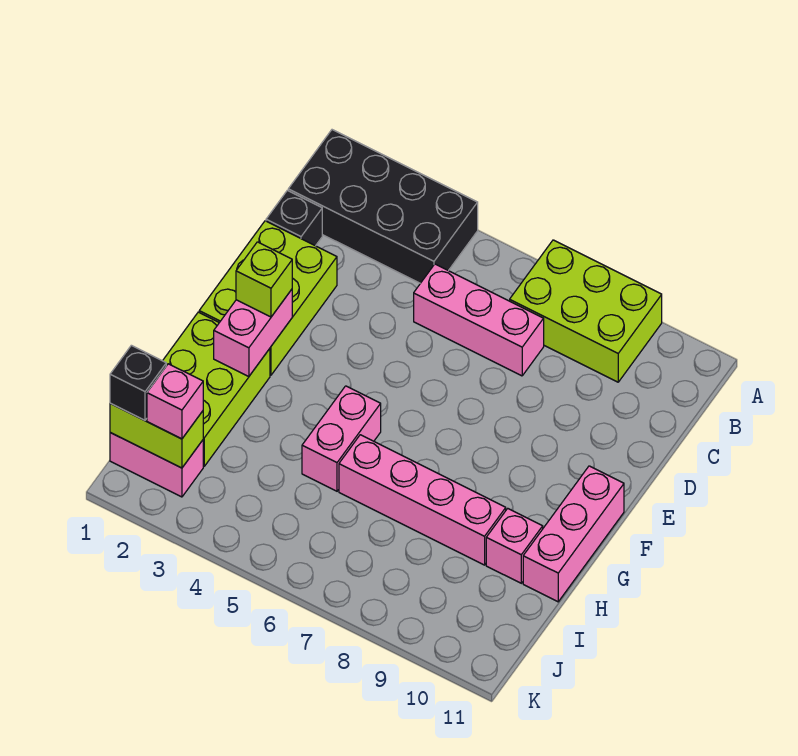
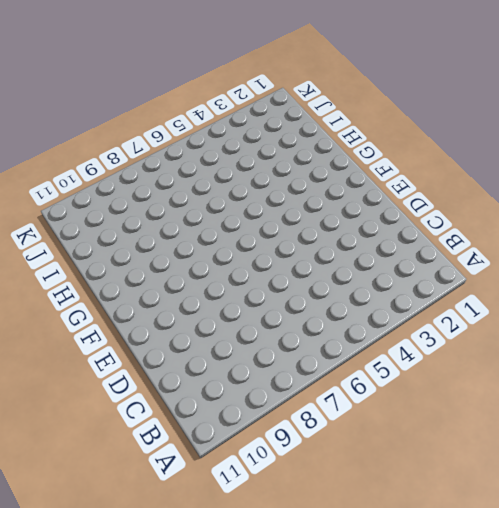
none -> black brick A1:B4 level 1
none -> lime brick A7:B9 level 1
none -> black brick C1 level 1

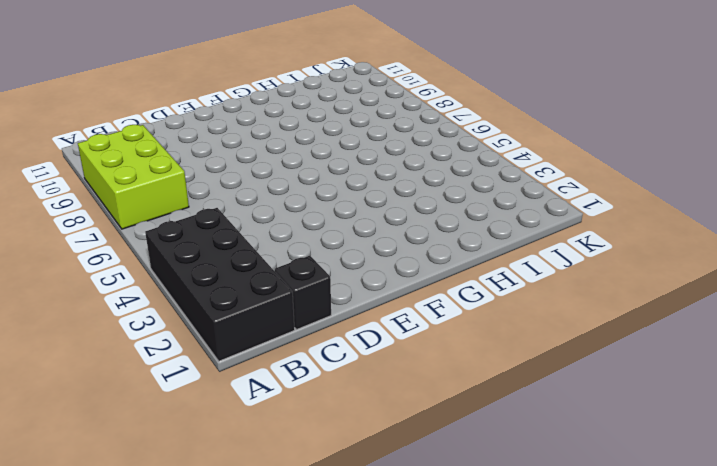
none -> pink brick C5:C7 level 1
none -> lime brick D1:F2 level 1
none -> pink brick F11:H11 level 1

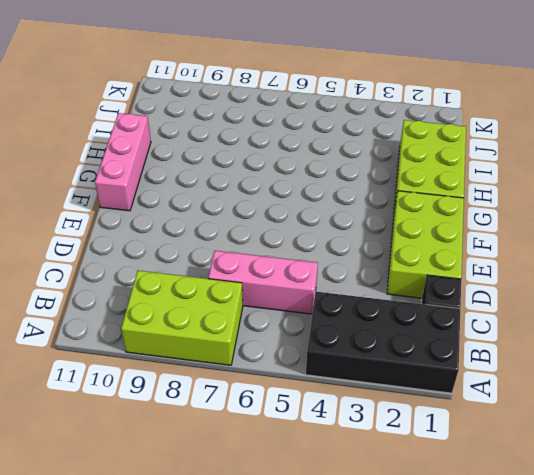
none -> pink brick G5:H5 level 1
none -> pink brick H6:H9 level 1
none -> pink brick H10 level 1

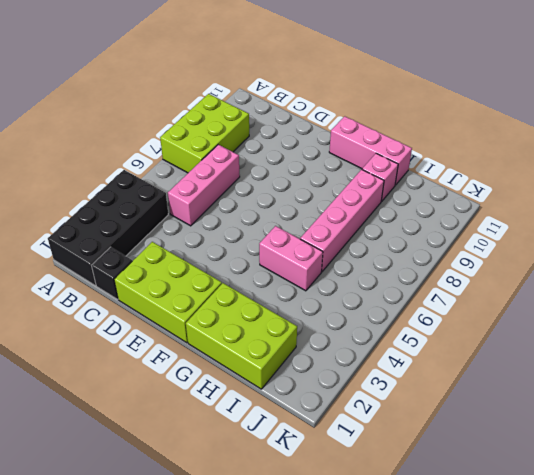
none -> pink brick J1:J2 level 1
none -> pink brick F2:G2 level 2
none -> lime brick J1:J2 level 2

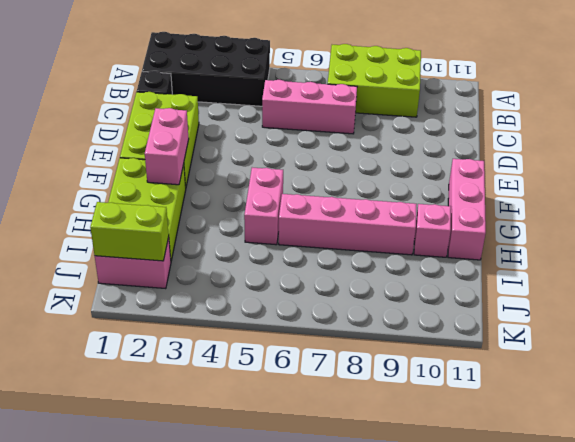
none -> lime brick F2 level 3
none -> black brick J1 level 3
none -> pink brick J2 level 3

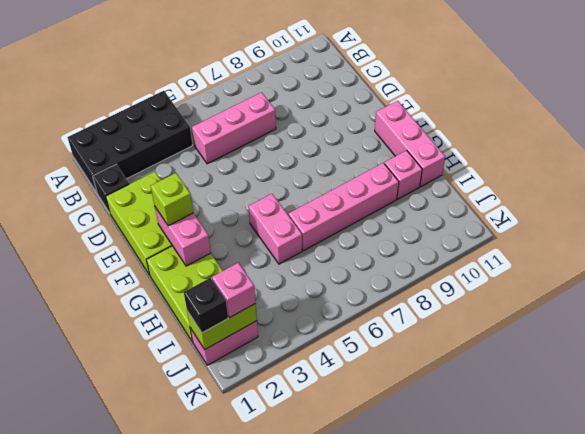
none -> lime brick A7:B9 level 1

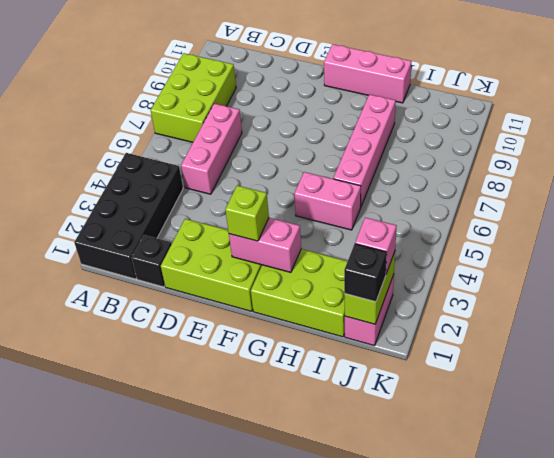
none -> pink brick H10 level 1

